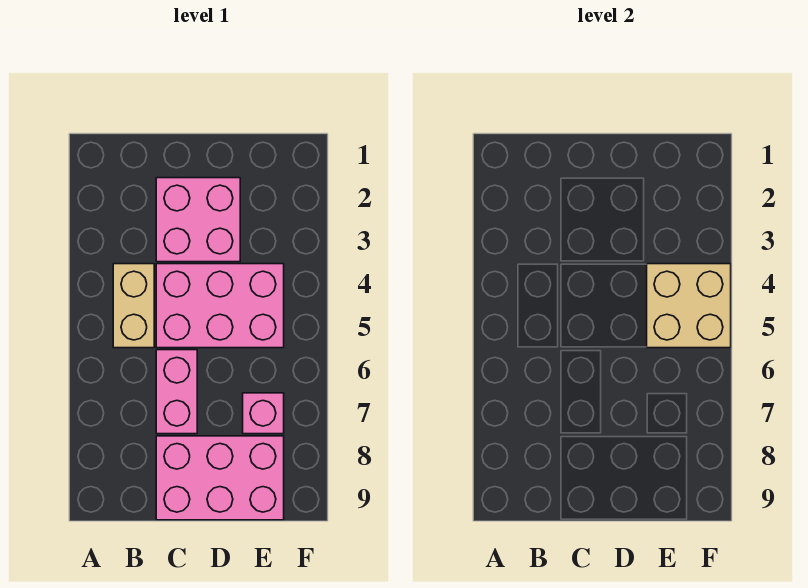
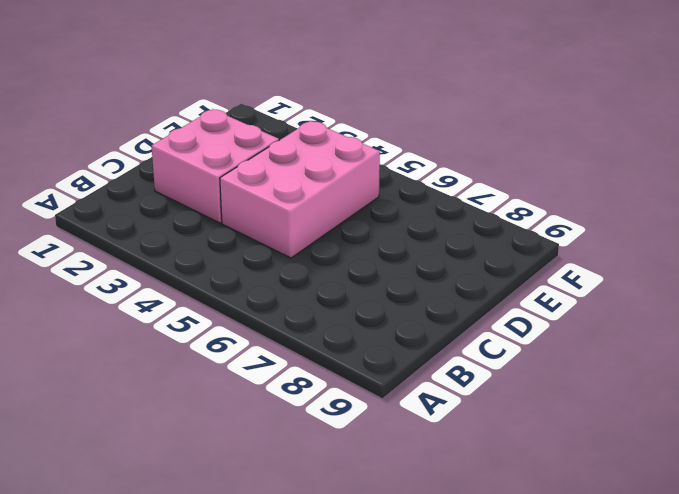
none -> tan brick B4:B5 level 1
none -> pink brick C6:C7 level 1

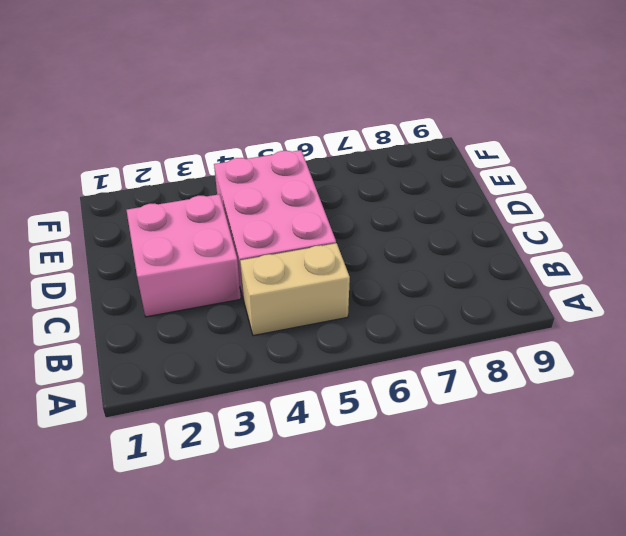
none -> pink brick C6:C7 level 1
none -> pink brick C8:E9 level 1

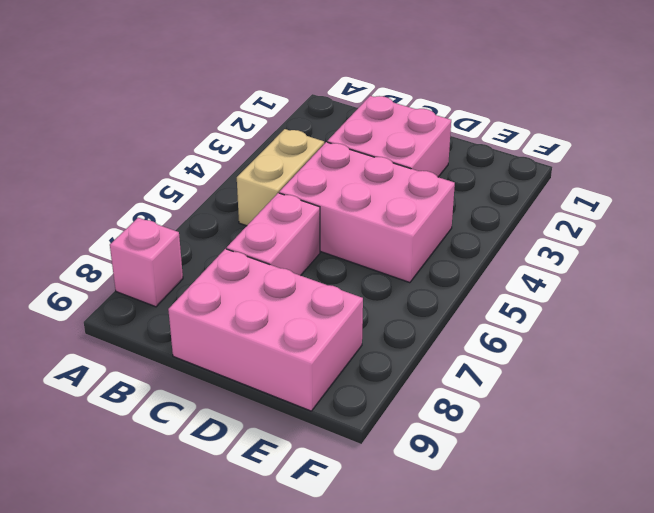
pink brick A8 level 1 -> pink brick E7 level 1
none -> tan brick E4:F5 level 2

